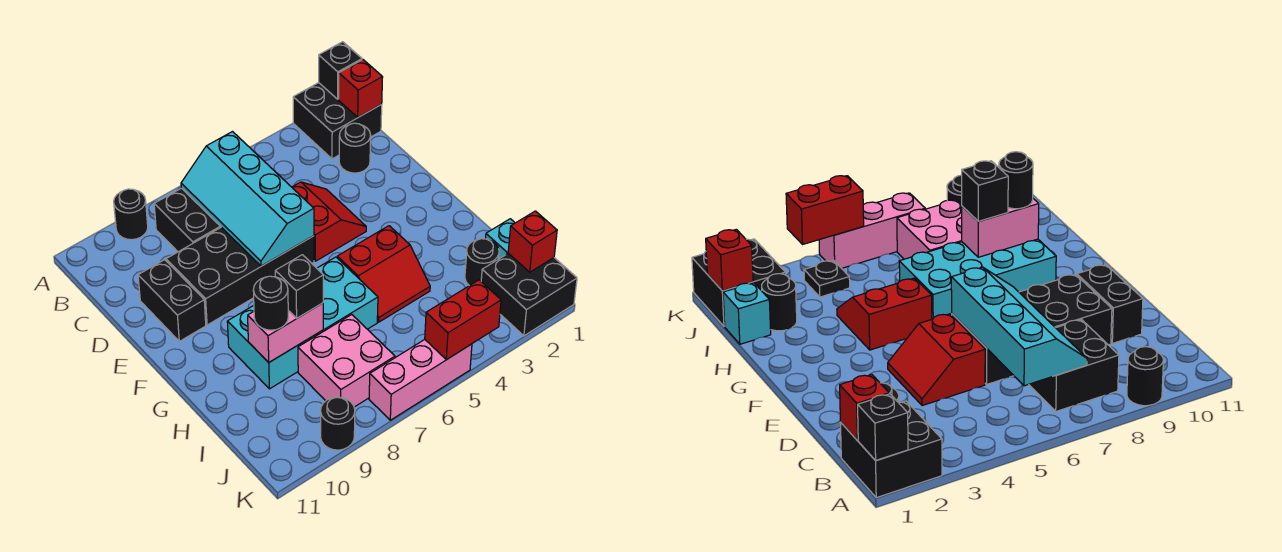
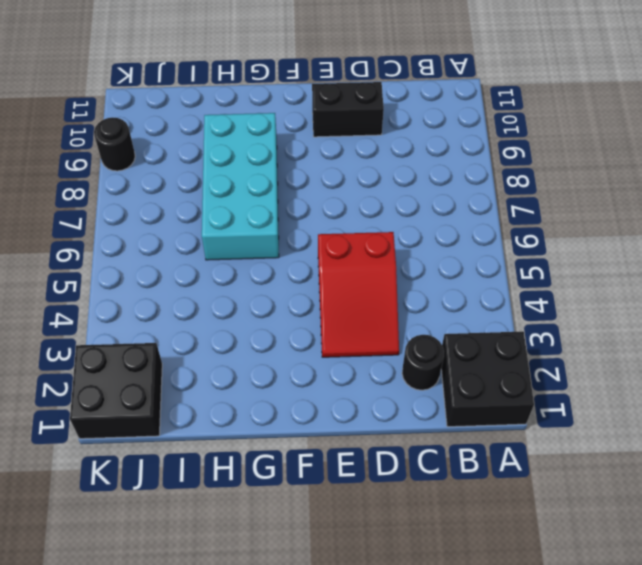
red slope D3:E5 level 1 top 5 -> red slope D4:E5 level 1 top 5
none -> black round brick A9 level 1
none -> black brick B7:C8 level 1
none -> black brick D6:E9 level 1

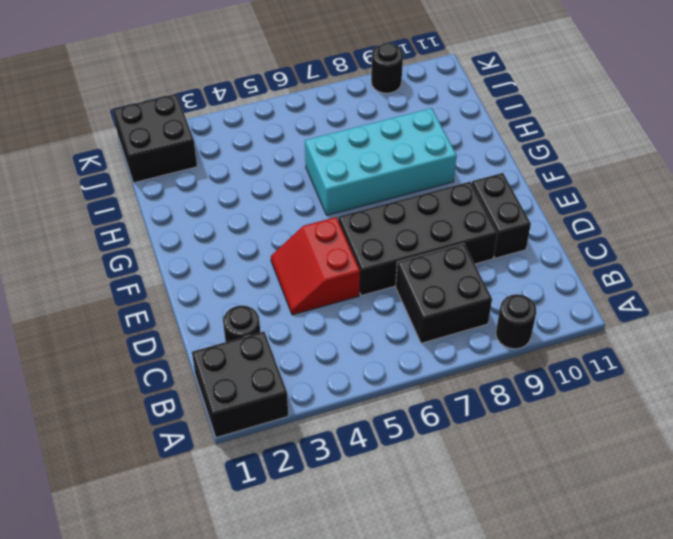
none -> red slope G4:H5 level 1 top G
none -> cyan brick I1 level 1
none -> black round brick I2 level 1

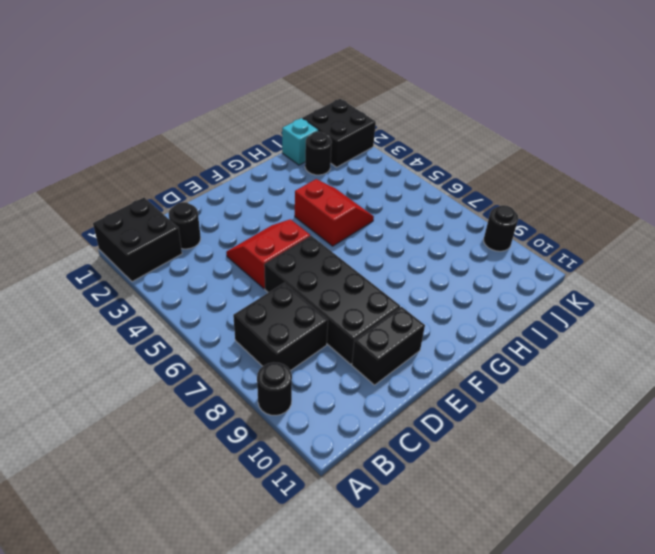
none -> cyan brick G6:H9 level 1
none -> pink brick I7:J8 level 1
none -> black plate J4 level 1

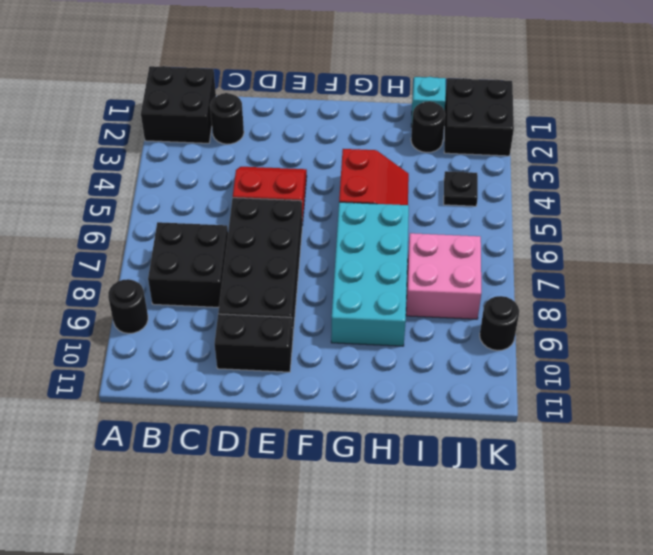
none -> pink brick K5:K7 level 1
none -> black brick A1 level 2
none -> red brick B1 level 2

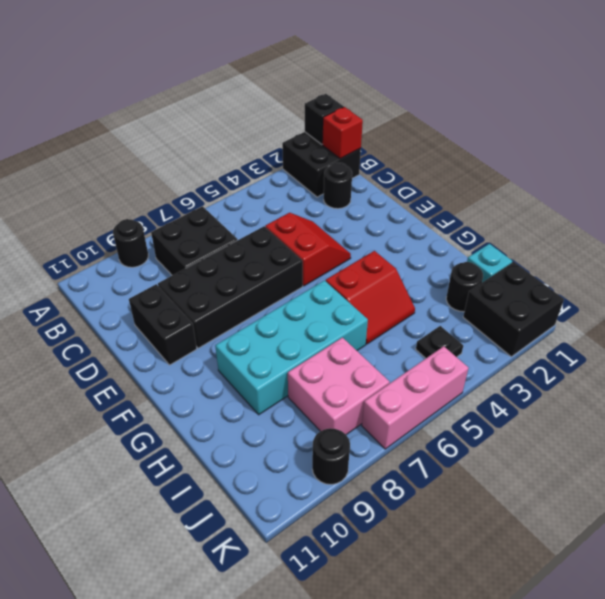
none -> cyan slope B6:E7 level 2 top 6
none -> pink brick H8:H9 level 2
none -> red brick J1 level 2

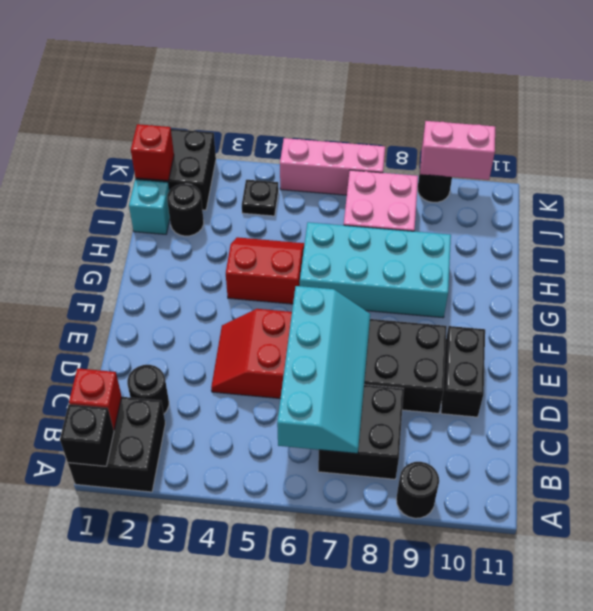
pink brick K9:K10 level 2 -> pink brick H8:H9 level 2
none -> red brick K4:K5 level 2
none -> black brick H8 level 3
none -> black round brick H9 level 3

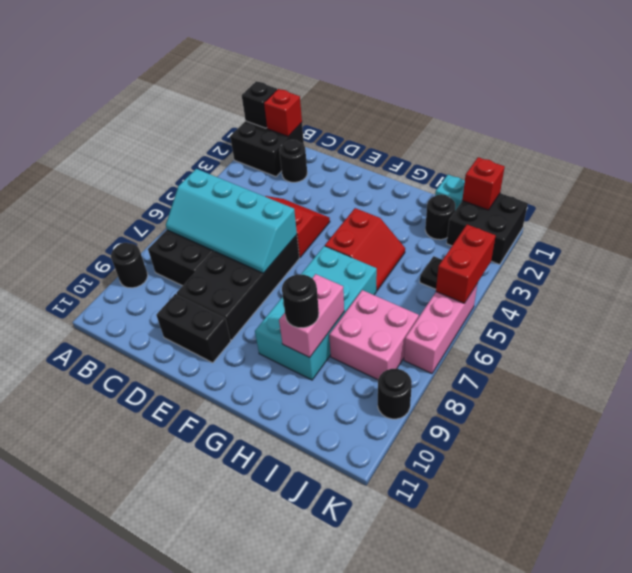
none -> black brick H8 level 3

